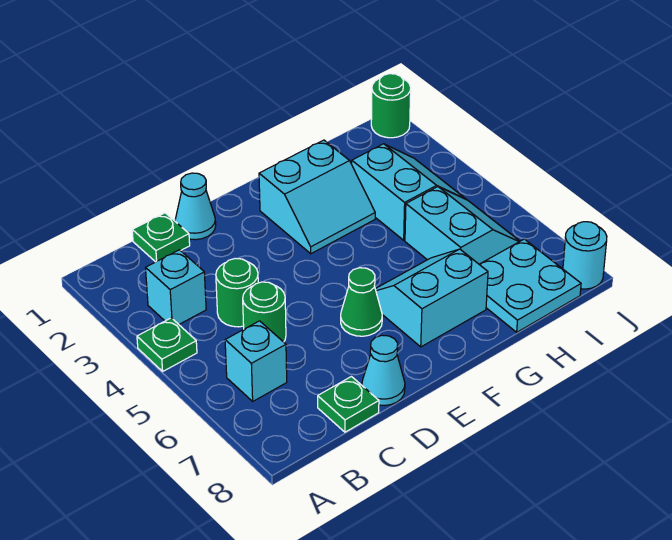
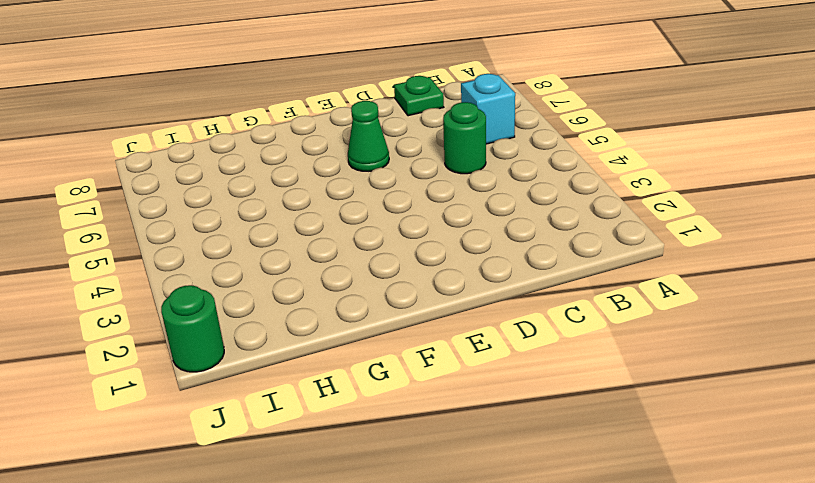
none -> green plate A4 level 1
none -> cyan brick B3 level 1
none -> green plate C1 level 1

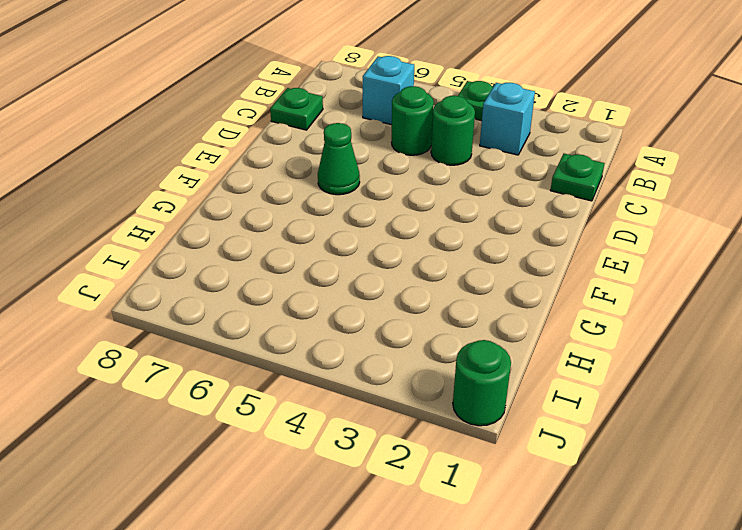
none -> cyan cone D1 level 1
none -> cyan cone D8 level 1
none -> cyan slope F2:G3 level 1 top 2

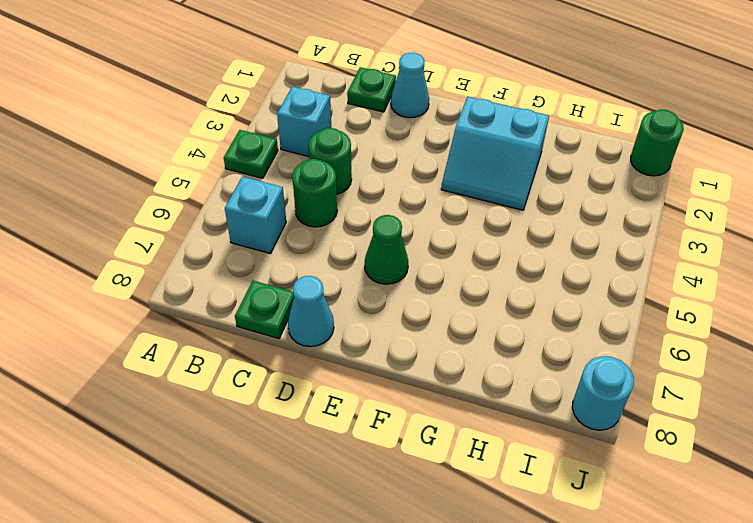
none -> cyan slope F6:G7 level 1 top 7
none -> cyan slope H3:I4 level 1 top H
none -> cyan slope H5:I6 level 1 top H

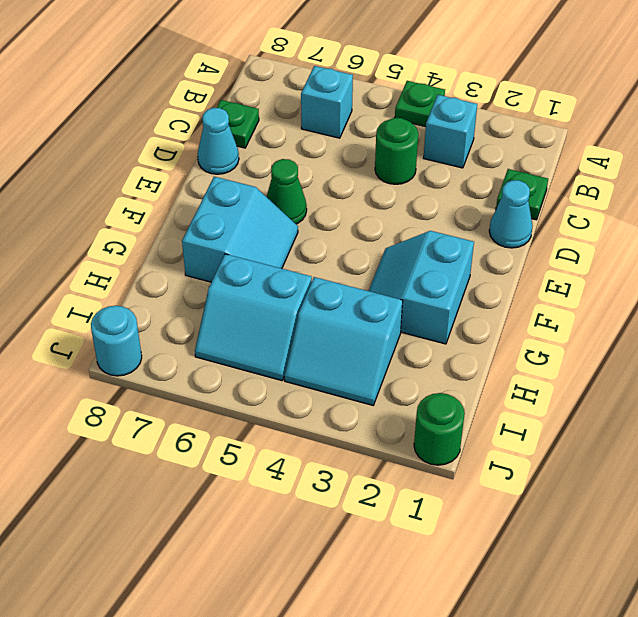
none -> green round brick C5 level 1
none -> cyan plate H7:I8 level 1

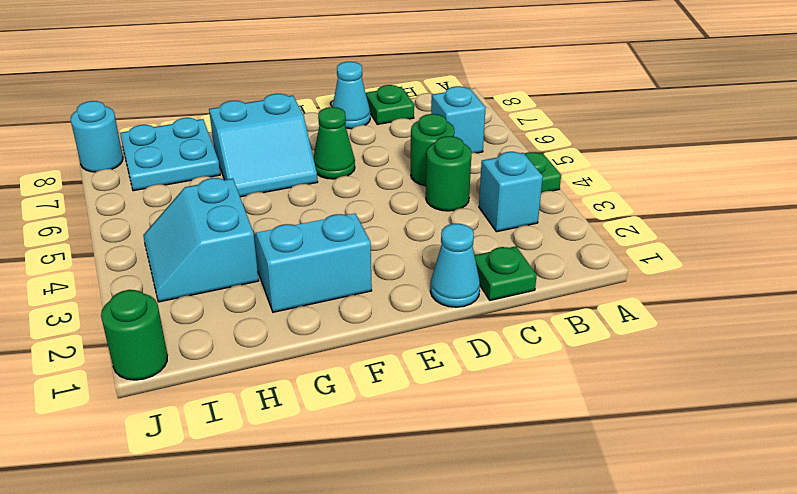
none -> cyan slope H5:I6 level 1 top H

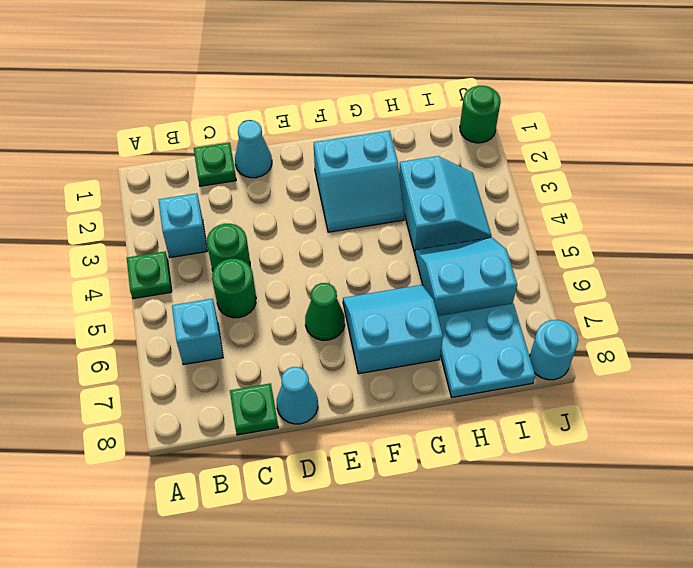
cyan slope H5:I6 level 1 top 6 -> cyan slope H5:I6 level 1 top H

